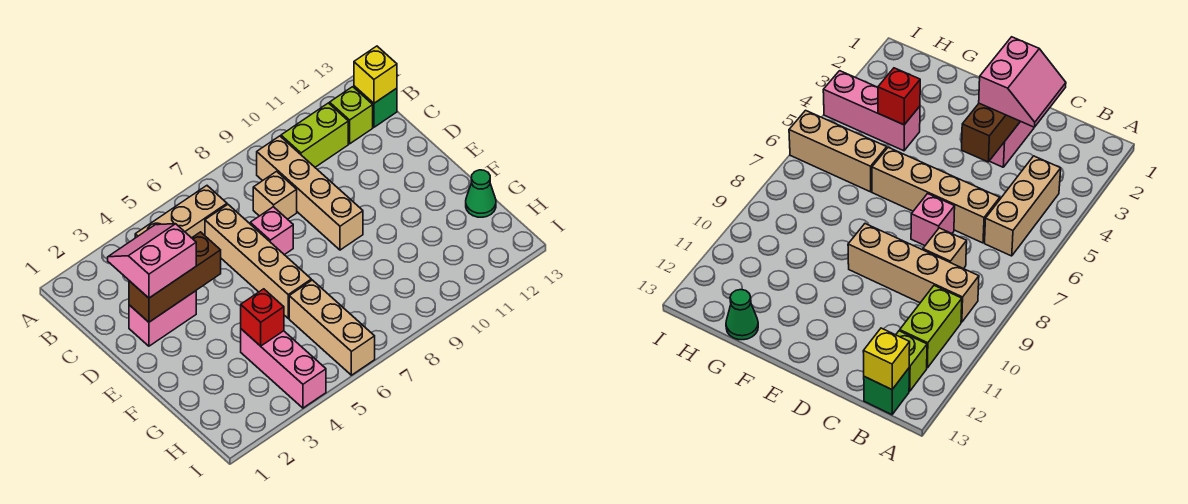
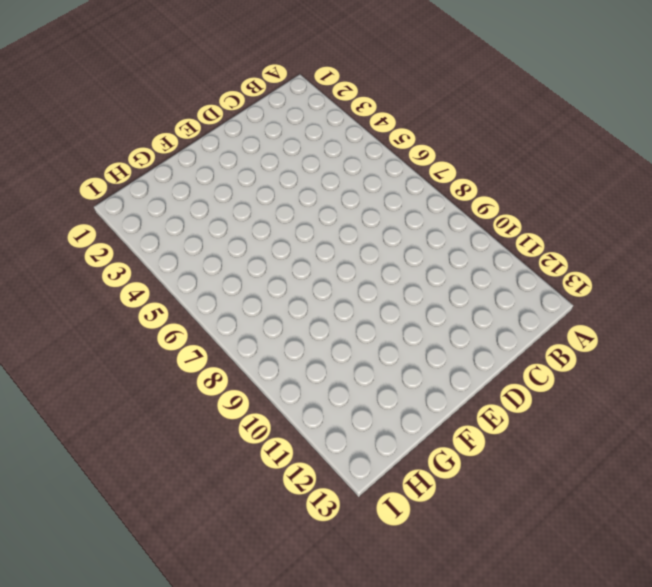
none -> tan brick B4:B6 level 1
none -> tan brick B9:E9 level 1
none -> lime brick B10:B11 level 1

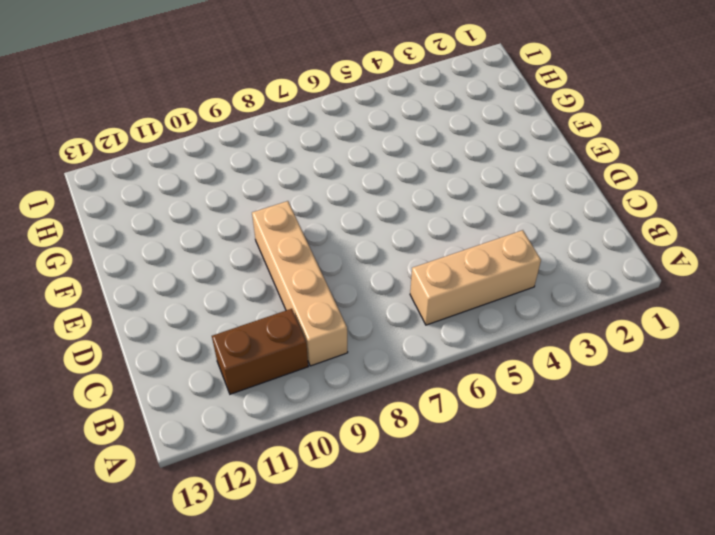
brown brick B10:B11 level 1 -> lime brick B10:B11 level 1
none -> lime brick B12 level 1
none -> green brick B13 level 1
none -> tan brick C6:F6 level 1

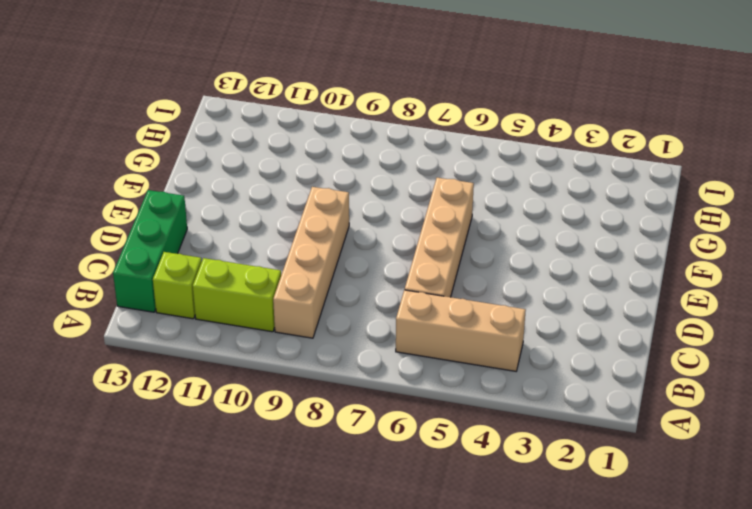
green brick B13:D13 level 1 -> green brick B13 level 1
none -> tan brick C8 level 1
none -> pink brick D2:D3 level 1
none -> pink brick D7 level 1

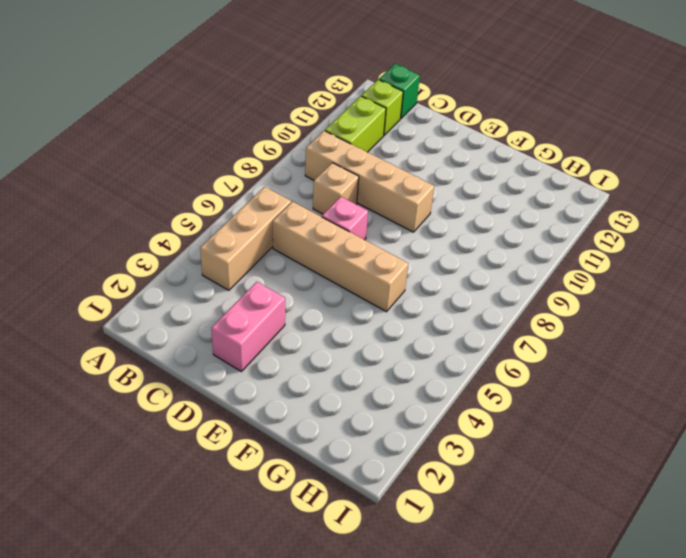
none -> pink brick G4:I4 level 1
none -> tan brick G6:I6 level 1
none -> green cone G13 level 1

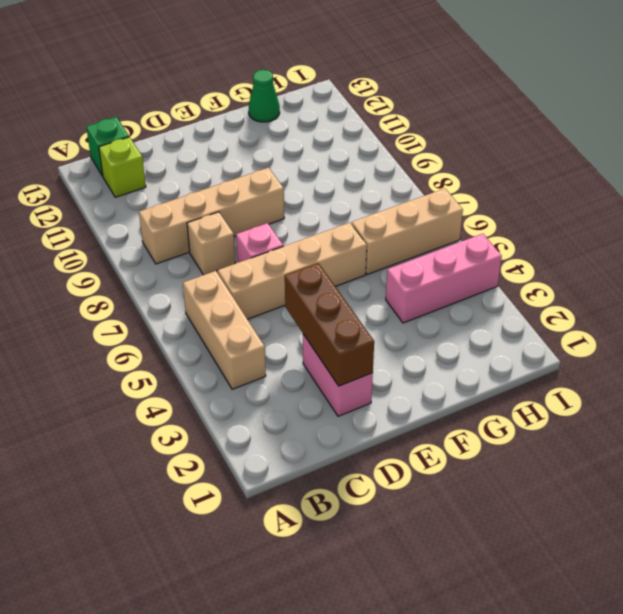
none -> lime brick B10:B11 level 1
none -> yellow brick B13 level 2
none -> red brick G4 level 2

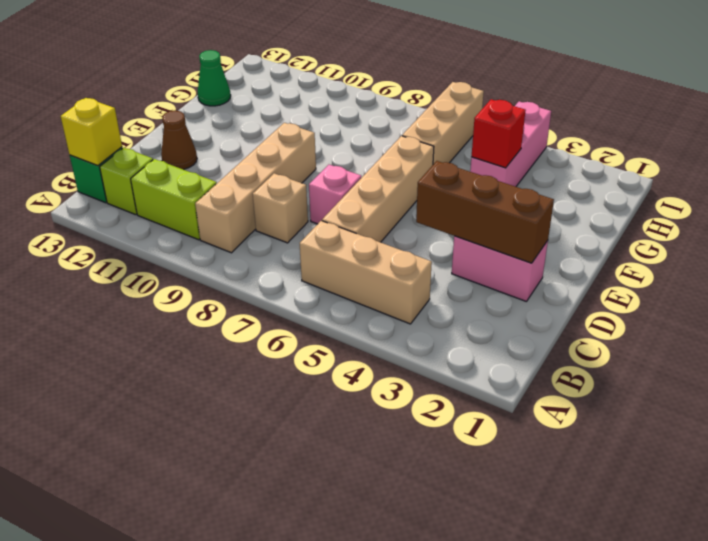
brown cone D12 level 1 -> none
none -> pink slope C2:D3 level 3 top D

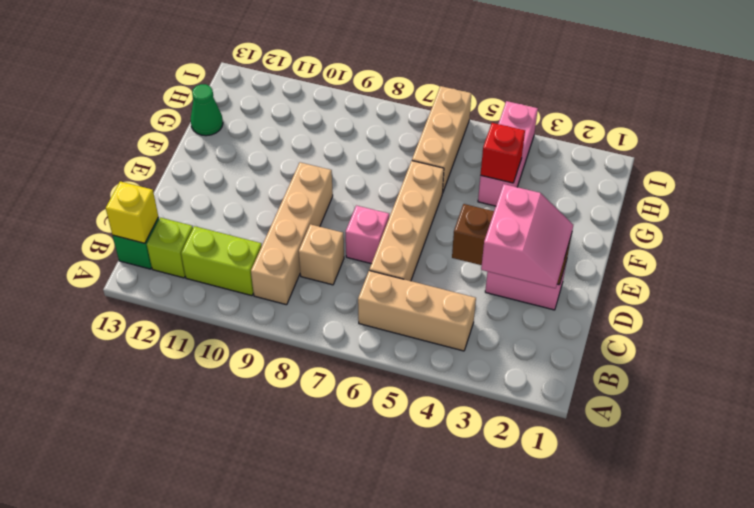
pink slope C2:D3 level 3 top 3 -> pink slope C2:D3 level 3 top D

